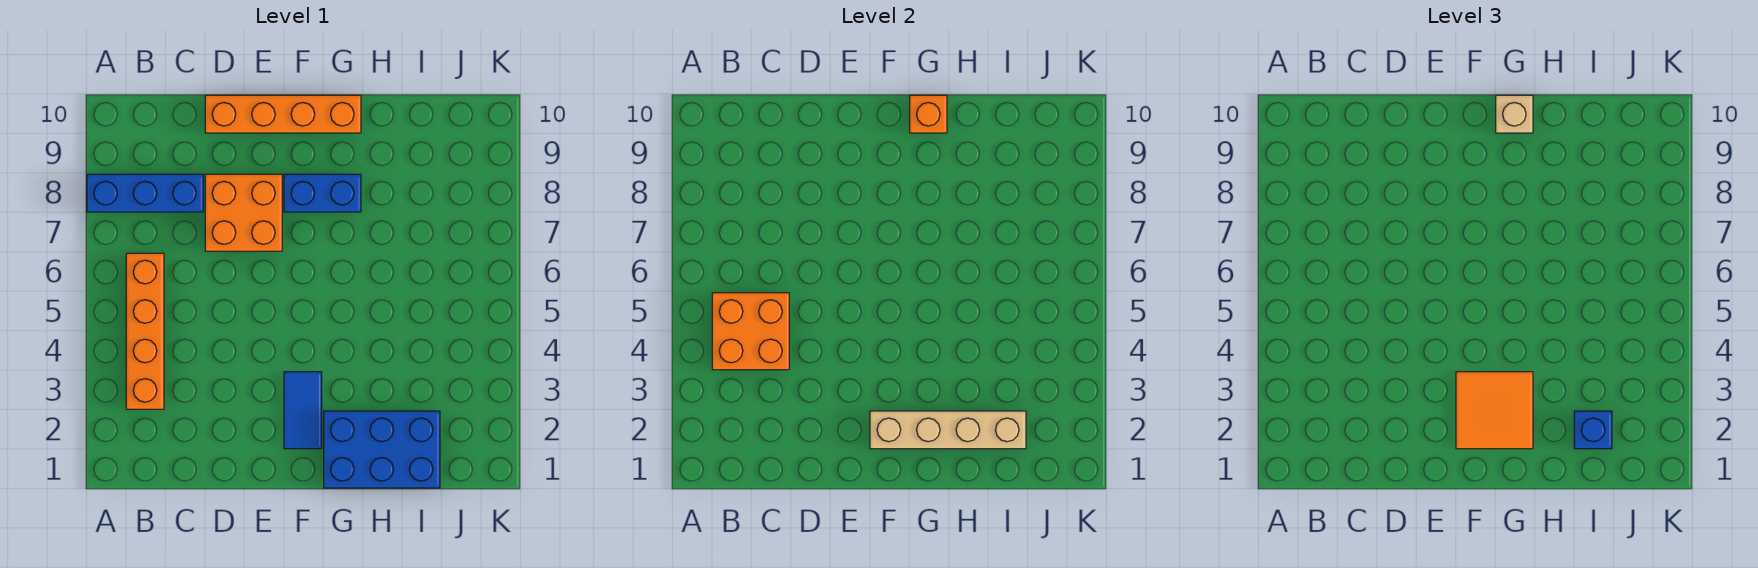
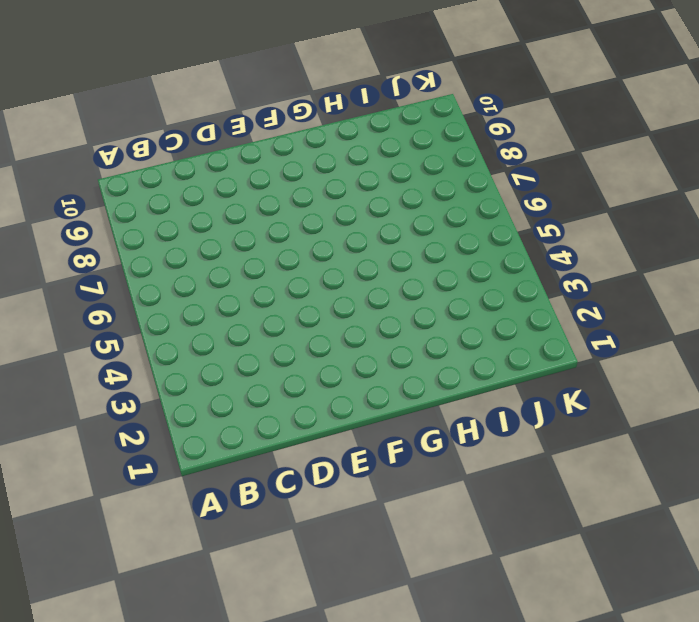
none -> blue brick A8:C8 level 1
none -> orange brick B3:B6 level 1
none -> orange brick D7:E8 level 1

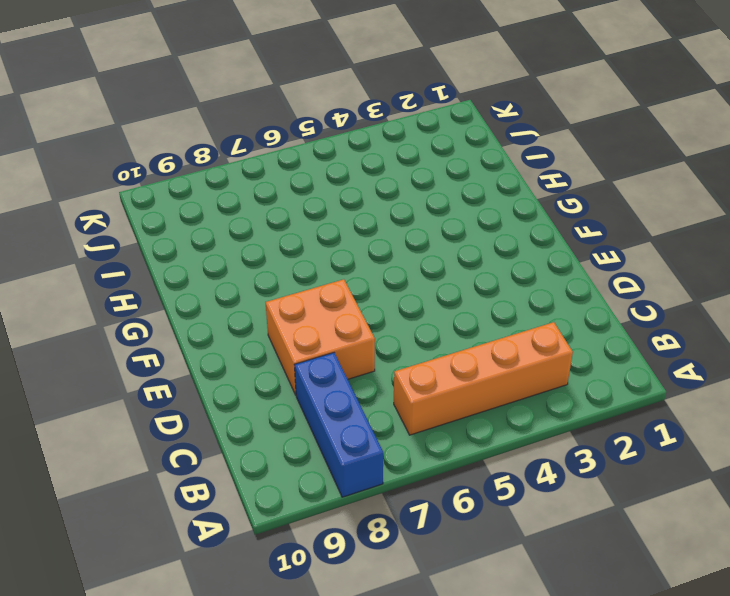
none -> orange brick D10:G10 level 1
none -> blue tile F2:F3 level 1
none -> blue brick F8:G8 level 1

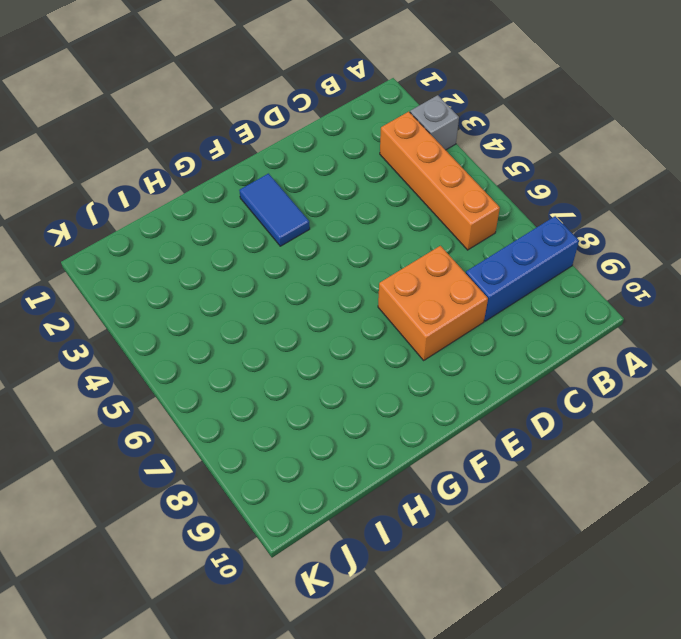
grey brick A3 level 1 -> none
none -> orange brick D10:G10 level 1
none -> blue brick F8:G8 level 1
none -> blue brick G1:I2 level 1

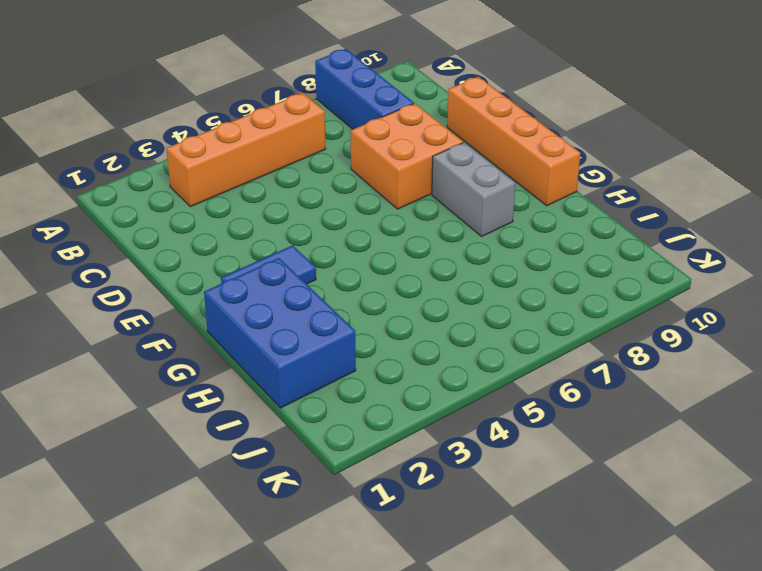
grey brick F8:G8 level 1 -> blue brick F8:G8 level 1
none -> orange brick B4:C5 level 2
none -> tan brick F2:I2 level 2
none -> orange brick G10 level 2

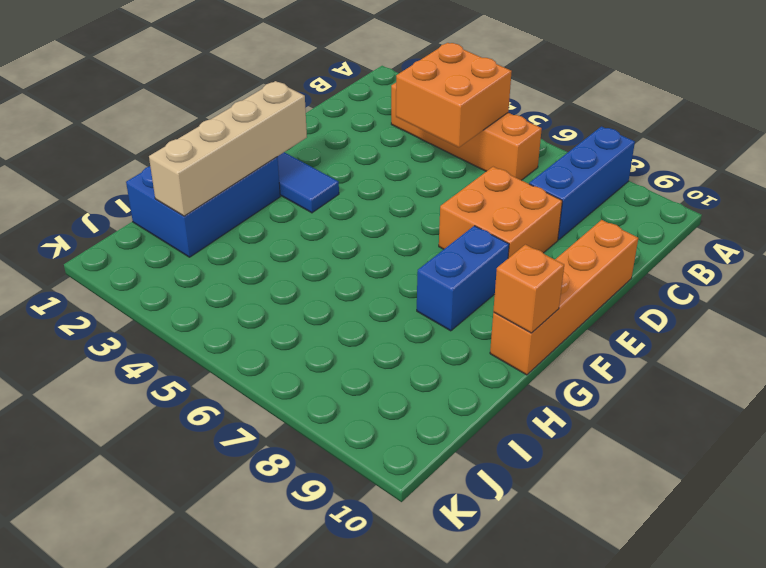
none -> orange tile F2:G3 level 3
none -> tan brick G10 level 3
none -> blue brick I2 level 3

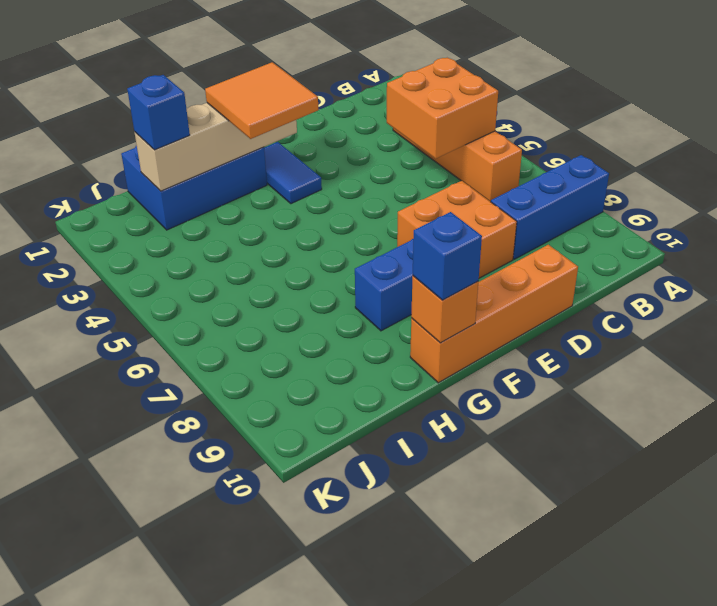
blue brick G10 level 3 -> tan brick G10 level 3

